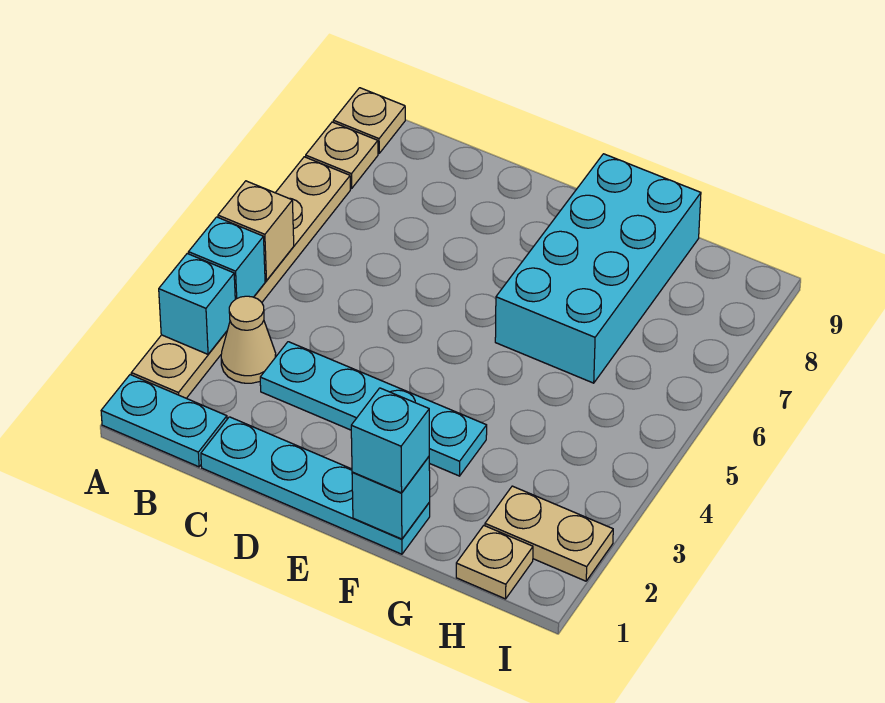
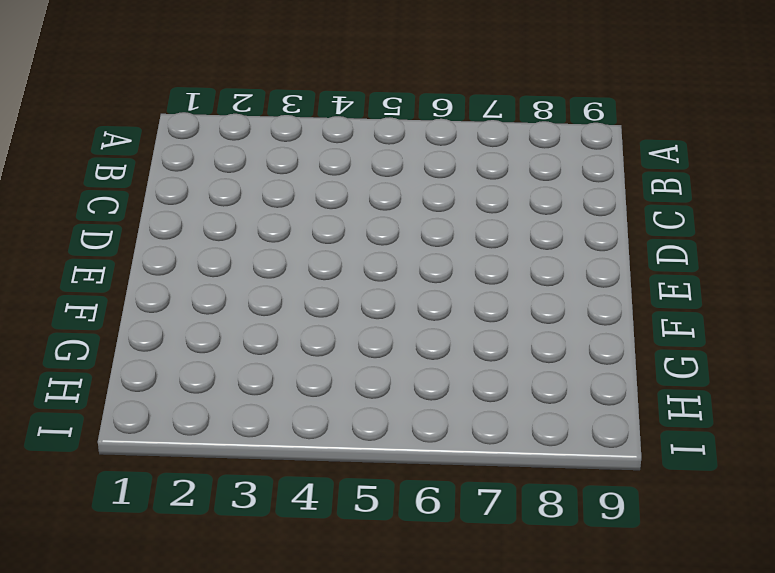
none -> cyan plate A1:B1 level 1
none -> tan plate A2:A7 level 1
none -> tan plate A8 level 1

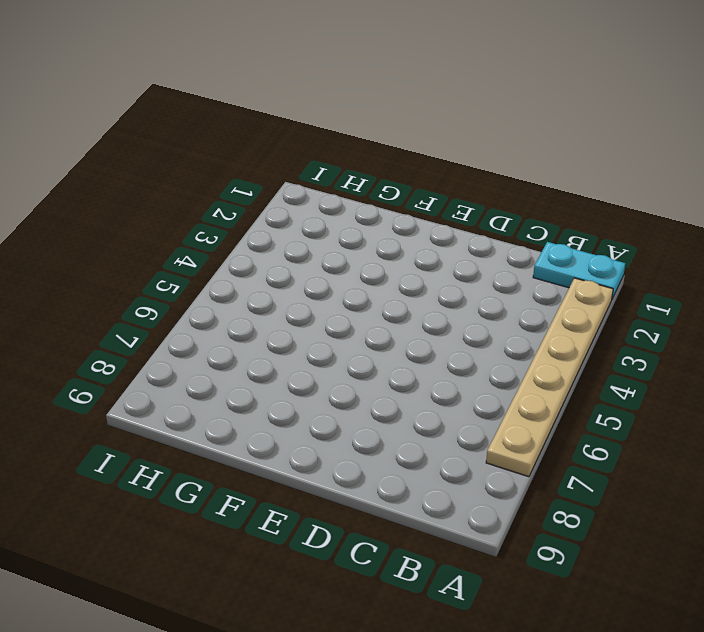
none -> tan plate A8 level 1
none -> tan plate A9 level 1
none -> tan cone B3 level 1

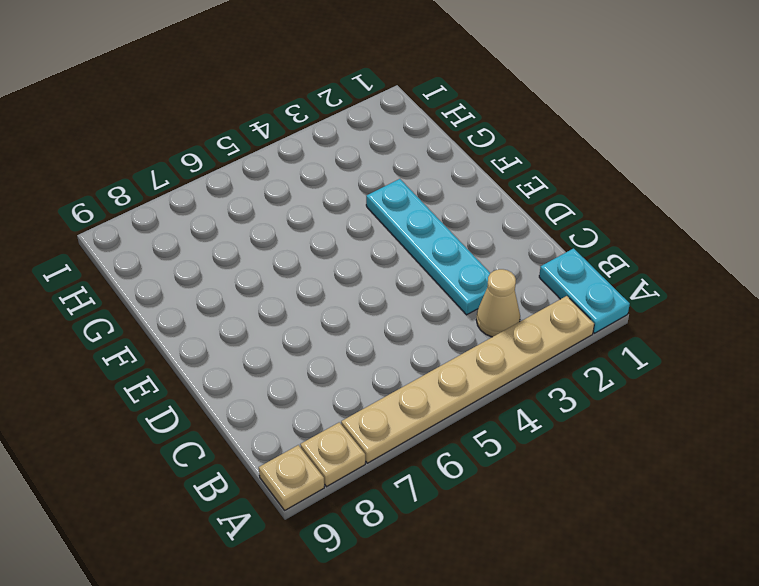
none -> cyan plate C1:F1 level 1
none -> cyan brick F6:G9 level 1
none -> tan plate H1 level 1

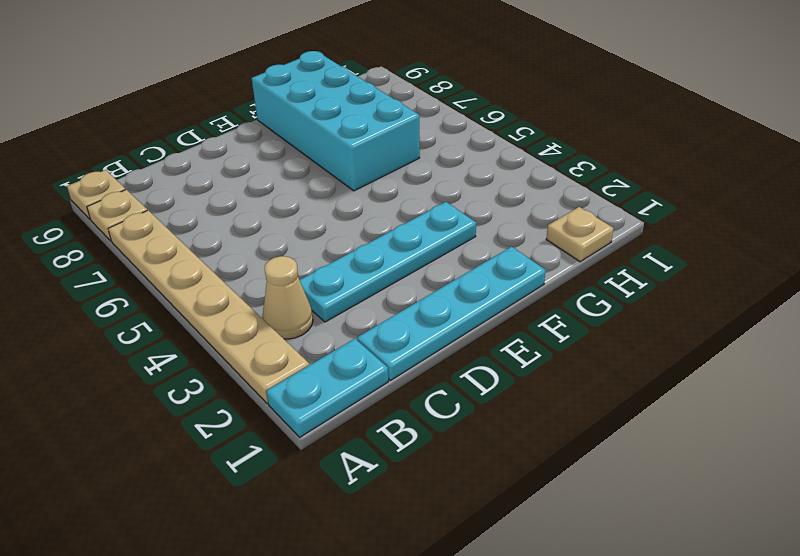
none -> tan plate H2:I2 level 1
none -> cyan brick A3 level 2
none -> cyan brick A4 level 2

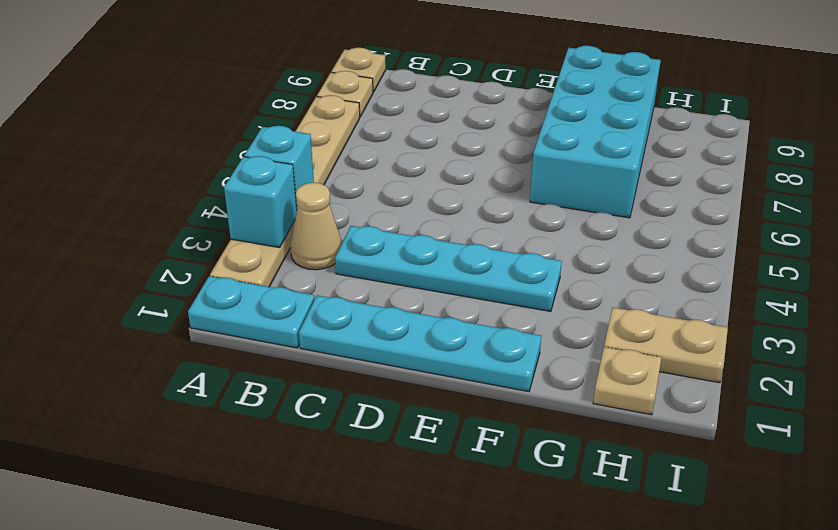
none -> tan brick A5 level 2
none -> cyan brick F1 level 2
none -> cyan brick F1 level 3

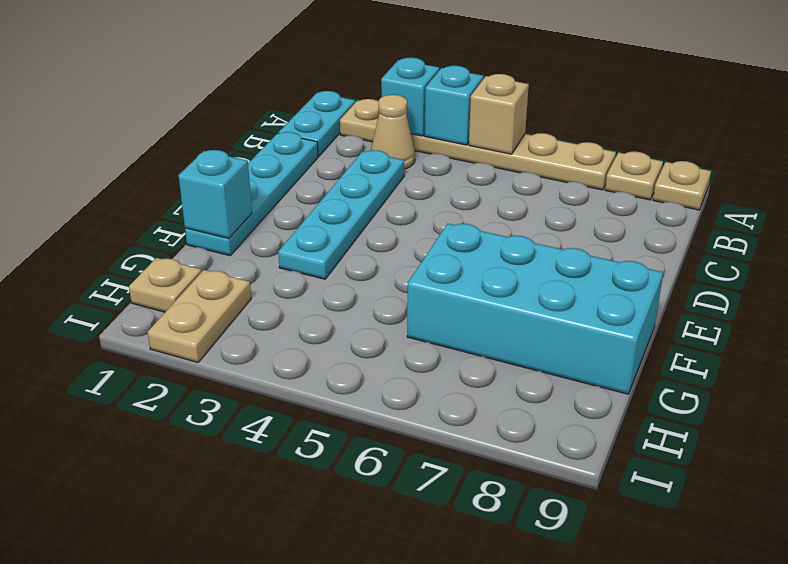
none -> cyan brick F1 level 3

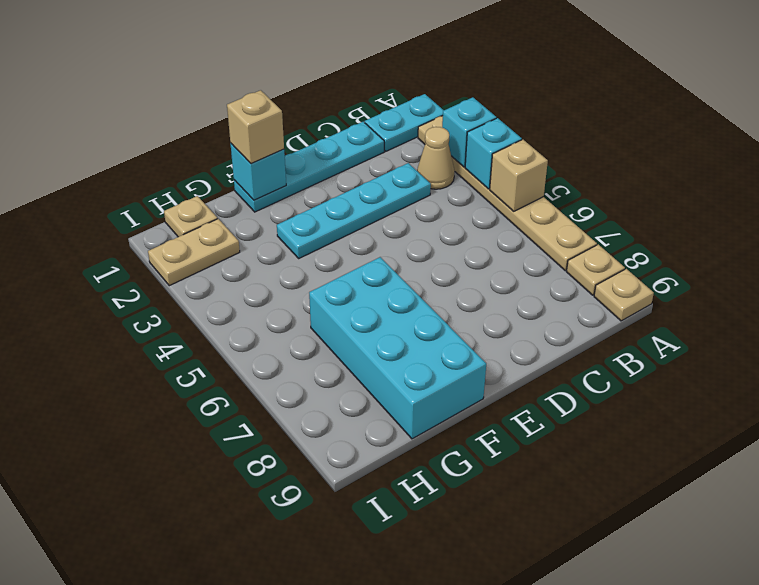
tan brick F1 level 3 -> cyan brick F1 level 3

